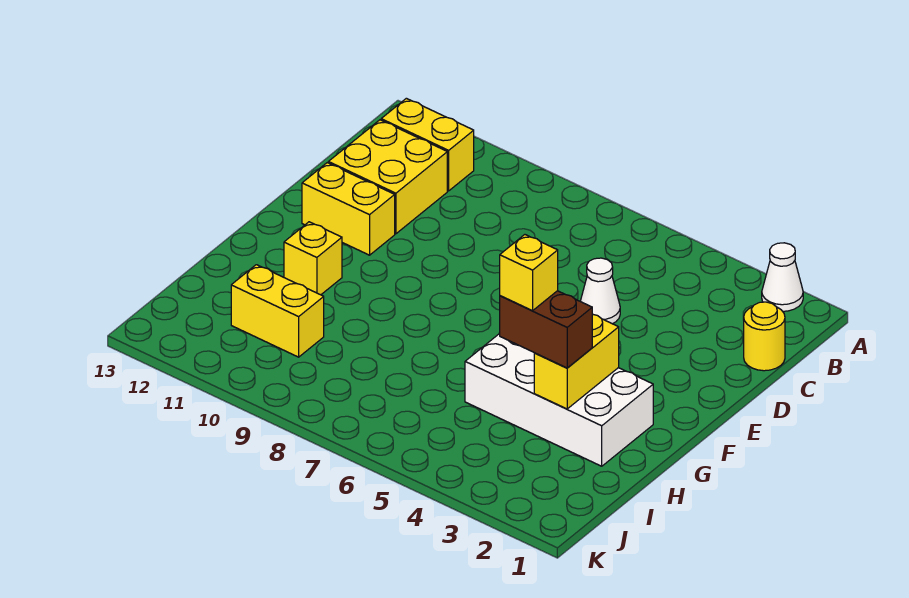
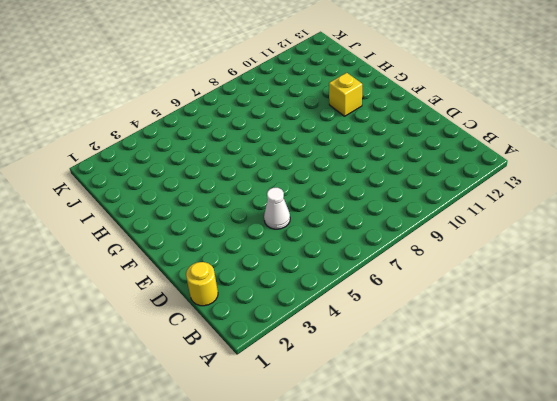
none -> white cone A2 level 1
none -> yellow brick B11:B12 level 1
none -> yellow brick C11:D12 level 1

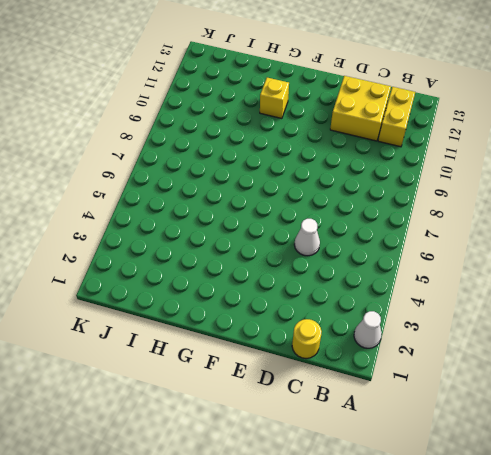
none -> yellow brick E11:E12 level 1
none -> white brick G2:H5 level 1
none -> yellow brick I10:I11 level 1

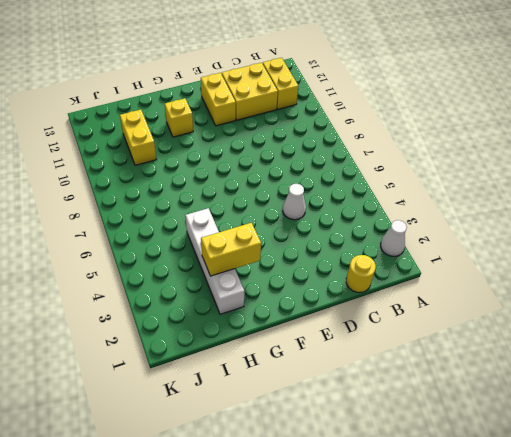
white brick H2:H5 level 1 -> white brick G2:H5 level 1
none -> brown brick H3:H4 level 3
none -> yellow brick H4 level 4

